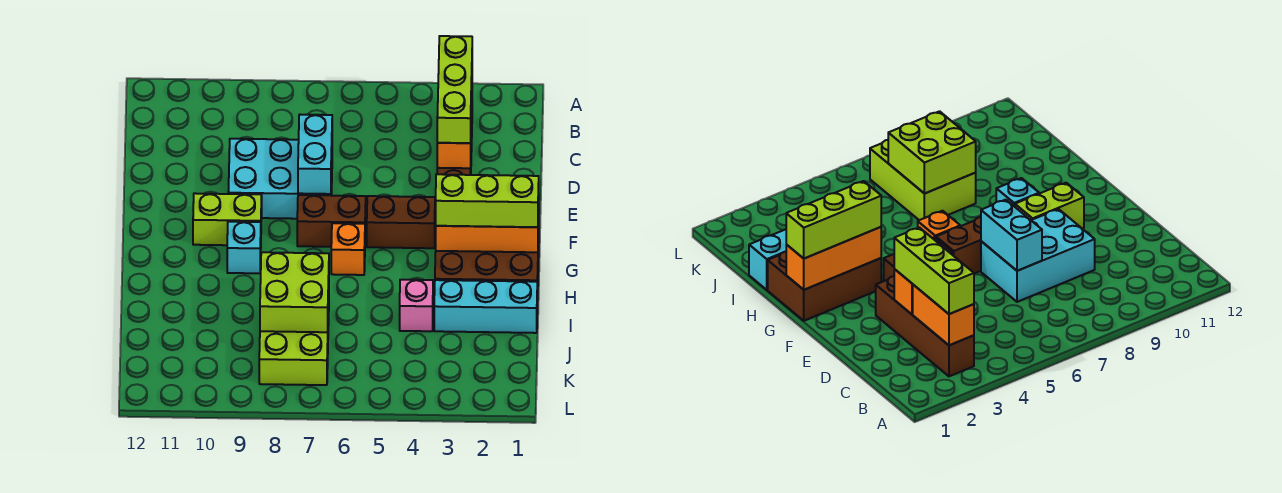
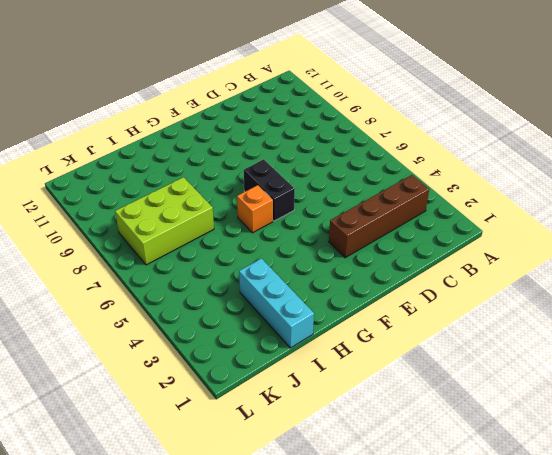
black brick F6:F7 level 1 -> brown brick F6:F7 level 1
none -> cyan brick D7:E9 level 1
none -> brown brick F4:F5 level 1
none -> lime brick F9:F10 level 1

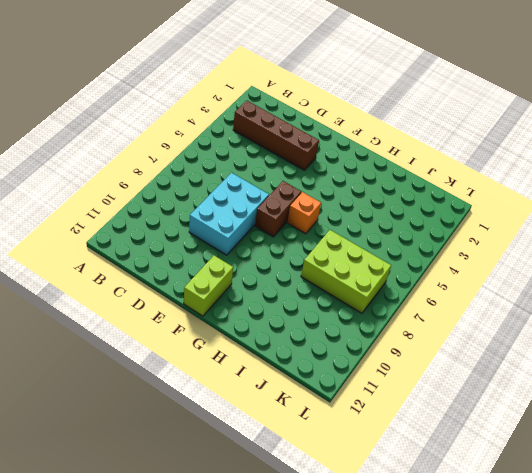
lime brick F11:F12 level 1 -> lime brick F9:F10 level 1
none -> brown brick F4:F5 level 1
none -> brown brick G1:H3 level 1
none -> cyan brick G9 level 1

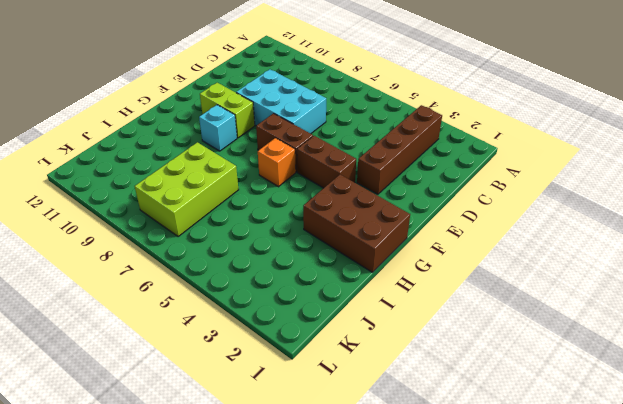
none -> cyan brick I1:I3 level 1
none -> pink brick I4 level 1
none -> orange brick B3:C3 level 2

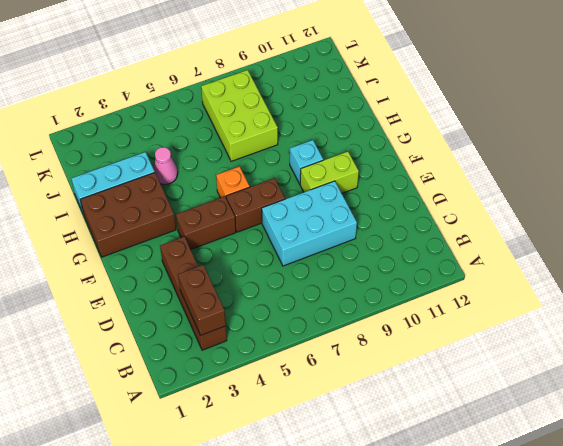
brown brick B3:C3 level 2 -> orange brick B3:C3 level 2
pink cone I4 level 1 -> pink brick I4 level 1
none -> orange brick D3 level 2
none -> cyan brick D7:E7 level 2
none -> orange brick G1:G3 level 2

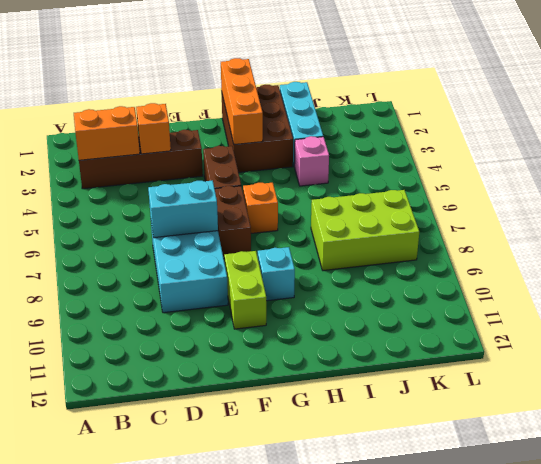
none -> lime brick I7:J8 level 2
none -> lime brick B3:D3 level 3
none -> lime brick G1:G3 level 3

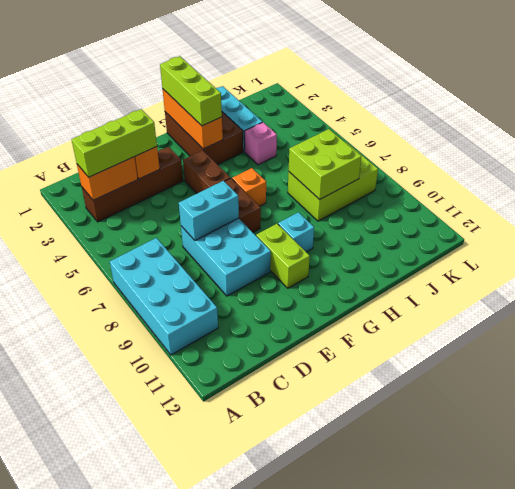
cyan brick A7:B10 level 1 -> none

